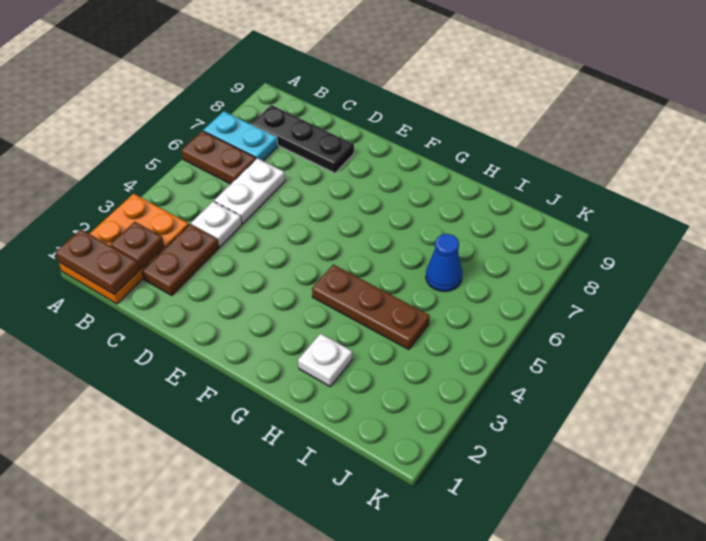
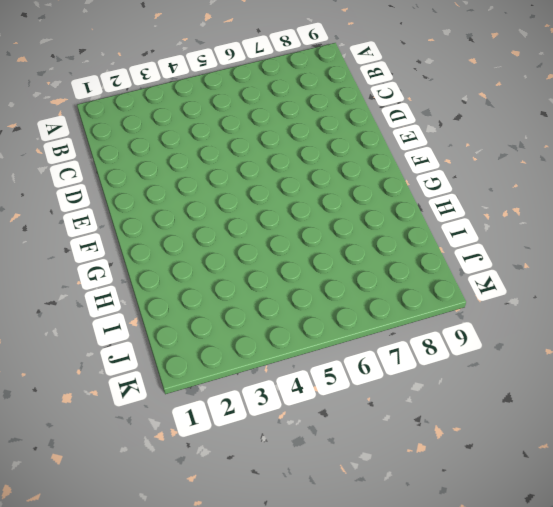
none -> orange plate A1:B3 level 1
none -> brown plate A6:B6 level 1
none -> cyan plate A7:B7 level 1

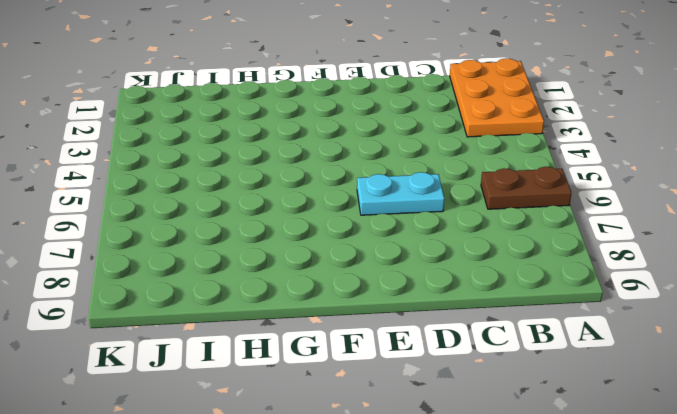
cyan plate D6:E6 level 1 -> cyan plate A7:B7 level 1
none -> black plate B8:D8 level 1
none -> brown plate C2:C3 level 1
none -> white plate C4 level 1

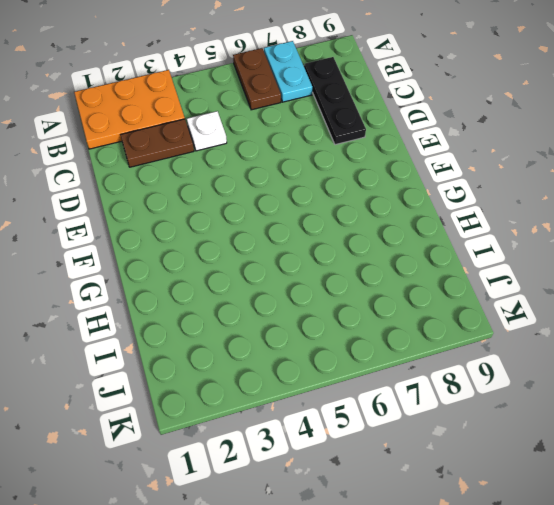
none -> white plate C5:C6 level 1
none -> brown plate G4:I4 level 1
none -> white plate H2 level 1

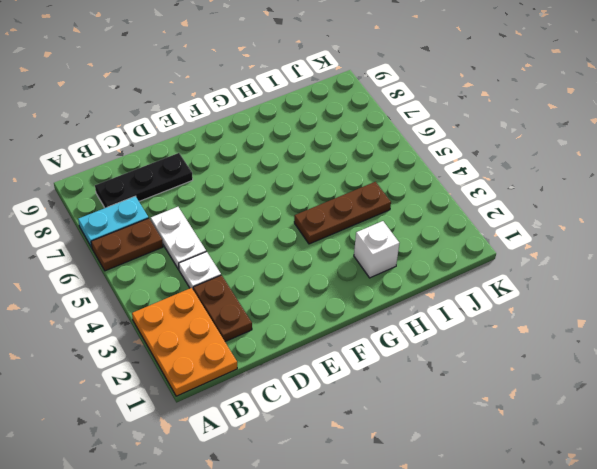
white brick H2 level 1 -> white plate H2 level 1
none -> blue cone I6 level 1
none -> brown plate A1:B1 level 2
none -> brown plate B2 level 2

